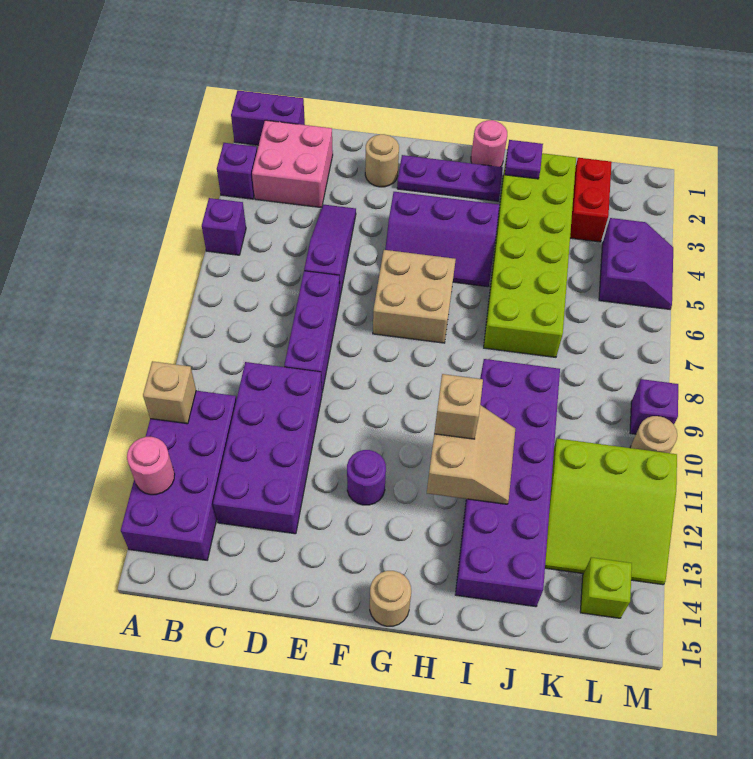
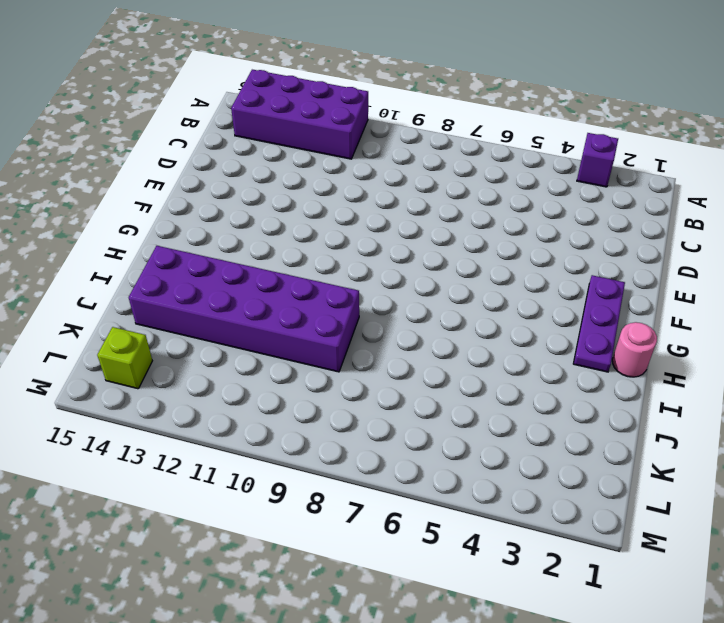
none -> purple brick A1:B1 level 1
none -> purple brick A5 level 1
none -> pink brick B2:C3 level 1

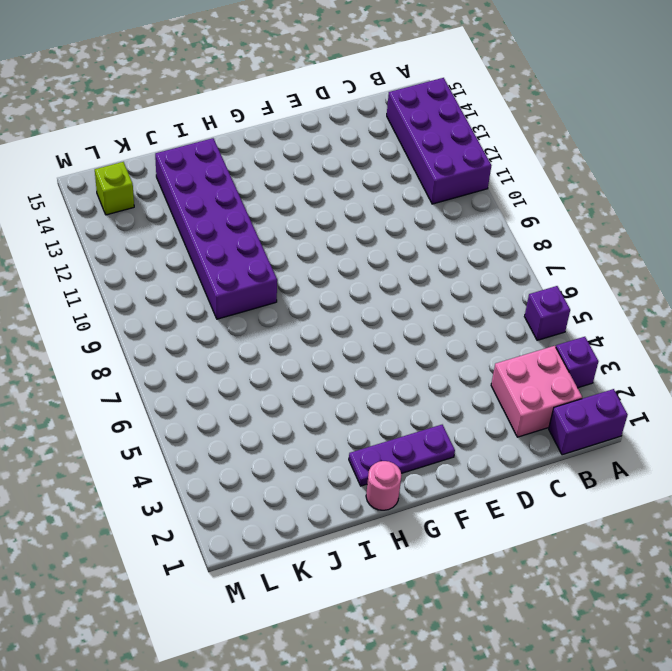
none -> purple brick C10:D13 level 1
none -> purple slope D4:D6 level 1 top 6
none -> purple brick D7:D9 level 1

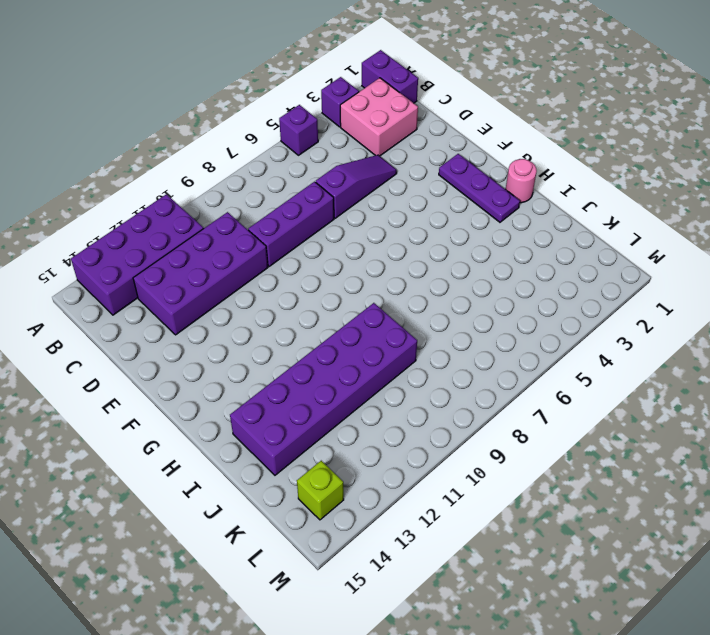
none -> tan round brick E2 level 1
none -> purple slope F4:H5 level 1 top 4
none -> tan brick F6:G7 level 1

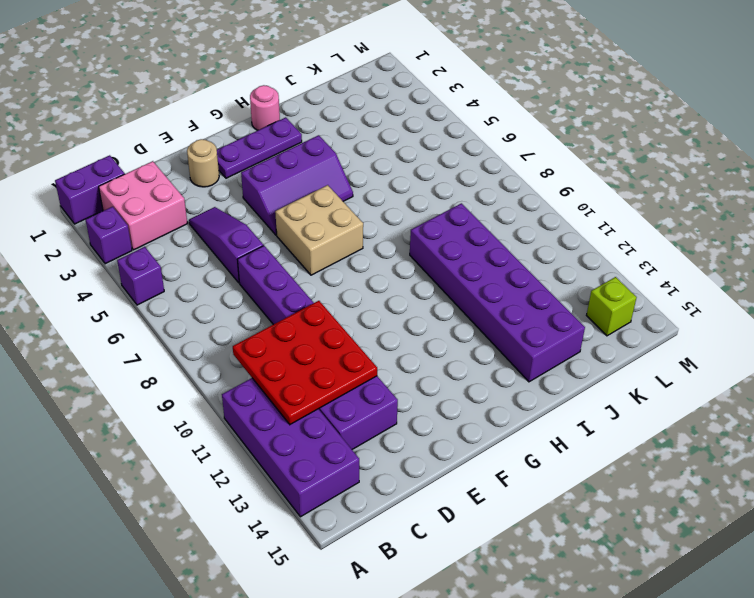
red plate B10:D12 level 2 -> none
none -> purple round brick F12 level 1
none -> tan round brick G15 level 1
none -> lime brick I2:J7 level 1

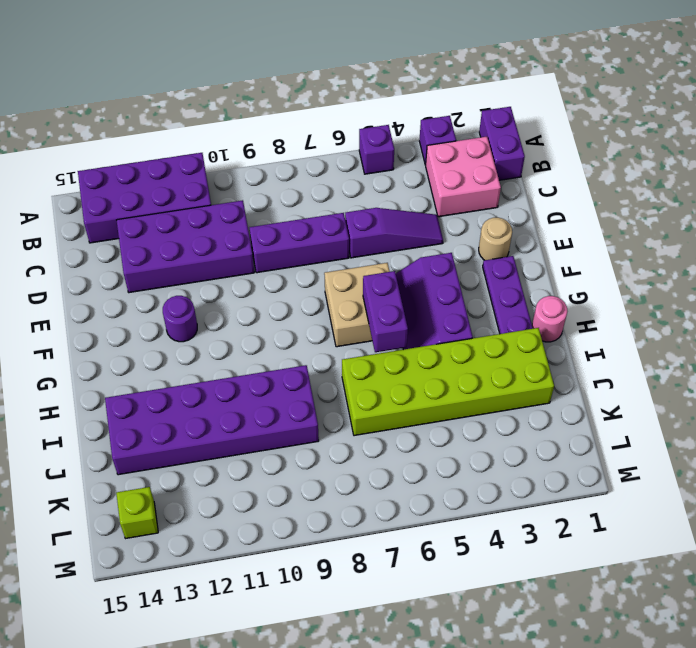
purple brick G6:H6 level 2 -> none
none -> tan round brick G15 level 1
none -> red brick K2:K3 level 1
none -> lime slope K11:M13 level 1 top 11

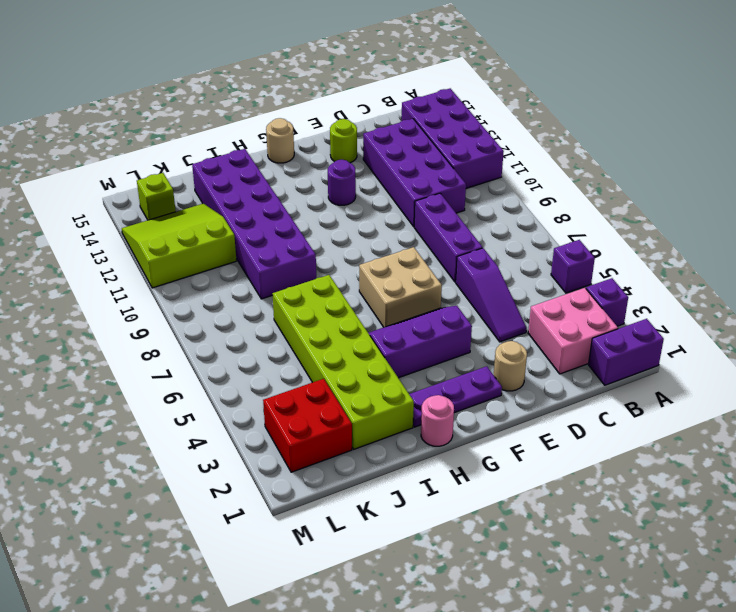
lime round brick E14 level 1 -> none
red brick K2:L3 level 1 -> red brick K2:K3 level 1
none -> purple slope L4:M5 level 1 top L
none -> purple brick M9 level 1
none -> tan round brick M10 level 1

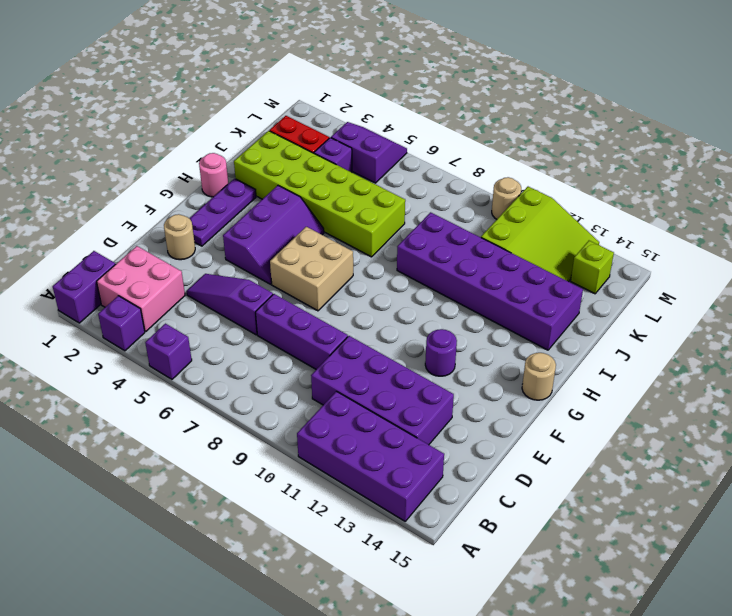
purple brick K4 level 1 -> purple brick M9 level 1
none -> tan brick A11 level 2
none -> pink round brick A13 level 2
none -> tan slope H11:I12 level 2 top H

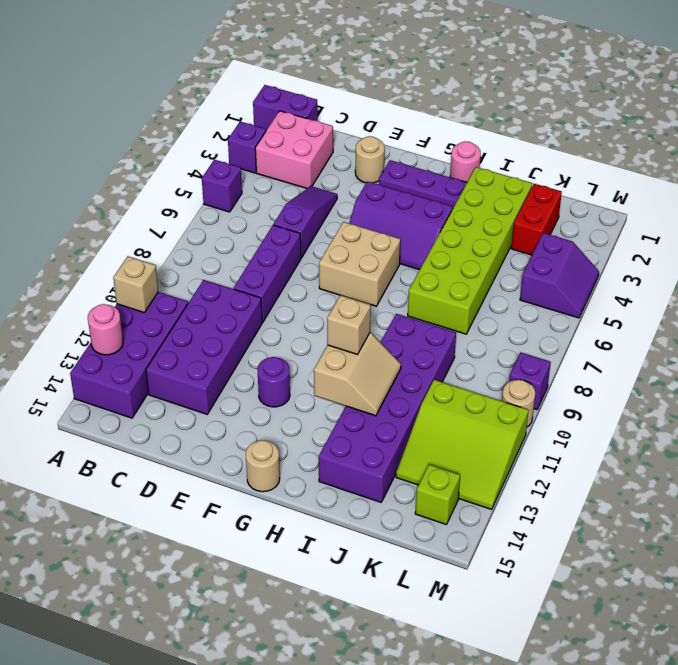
none -> purple plate I2 level 2

